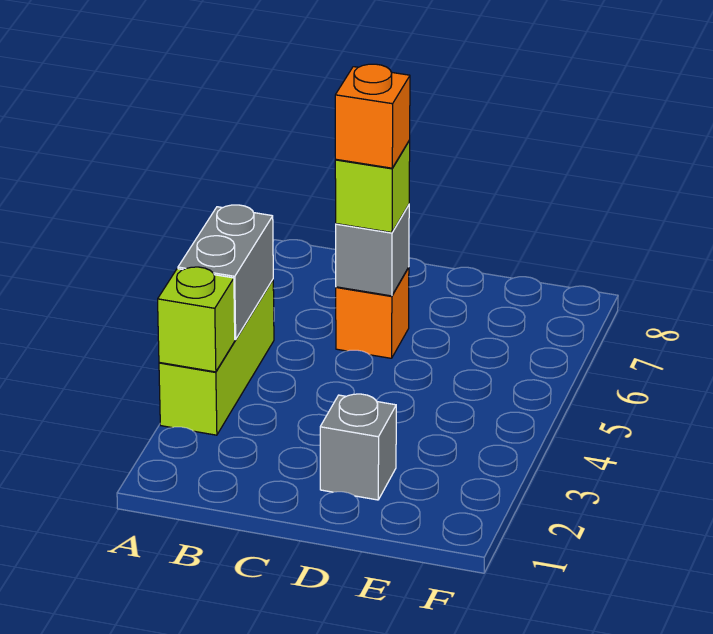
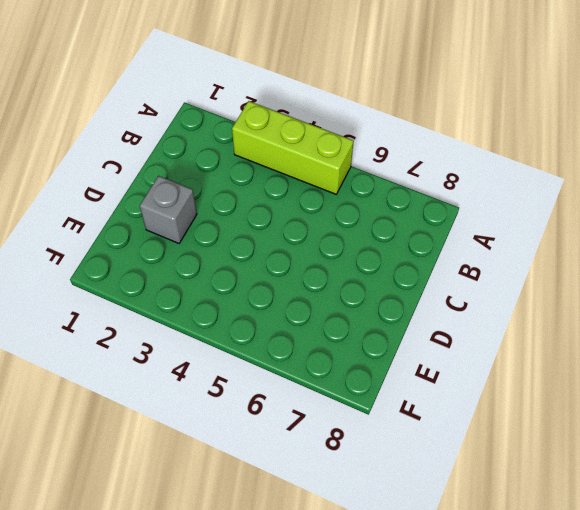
none -> orange brick C6 level 1
none -> lime brick A3 level 2

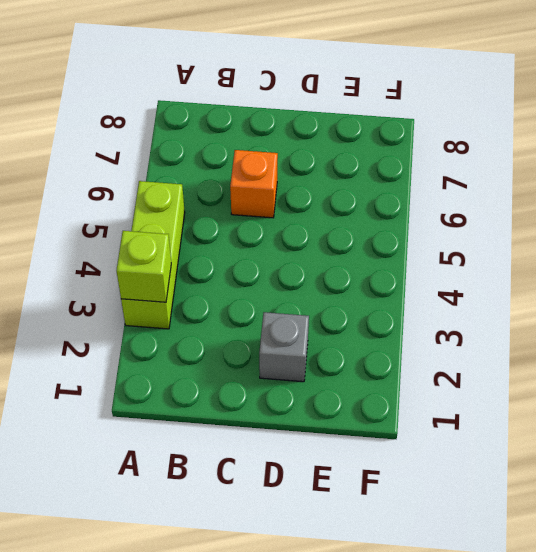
none -> grey brick A4:A5 level 2
none -> grey brick C6 level 2

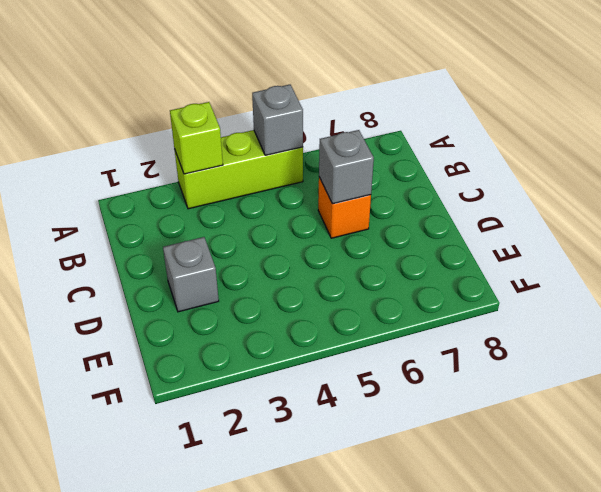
grey brick A5 level 2 -> grey brick A4:A5 level 2
none -> lime brick C6 level 3
none -> orange brick C6 level 4

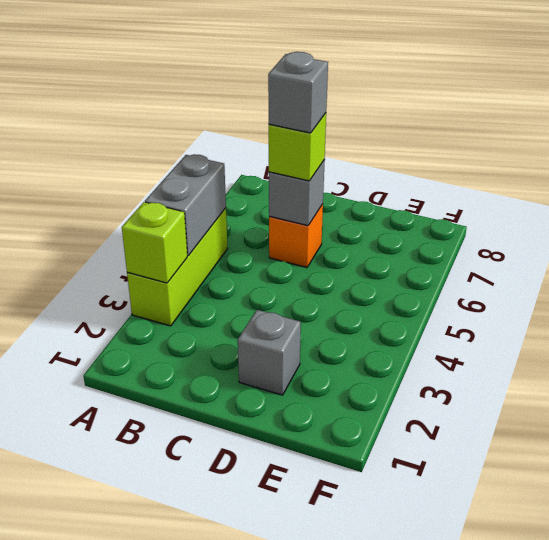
grey brick C6 level 4 -> orange brick C6 level 4

